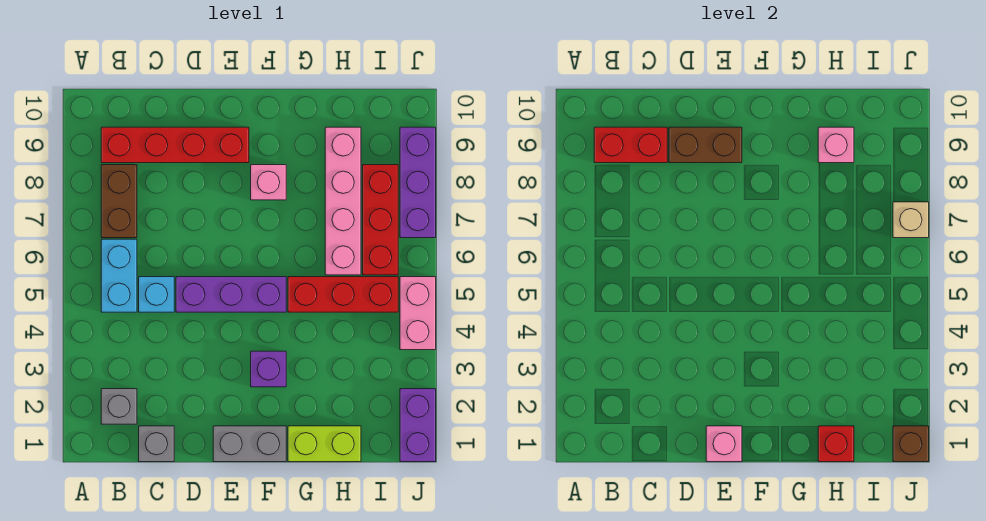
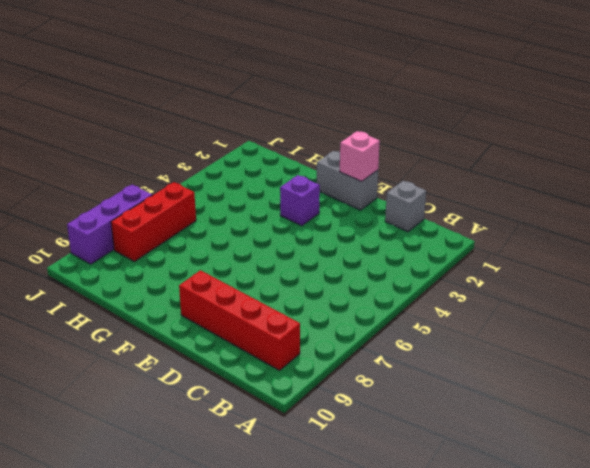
none -> grey brick B2 level 1
none -> cyan brick B5:B6 level 1
none -> brown brick B7:B8 level 1

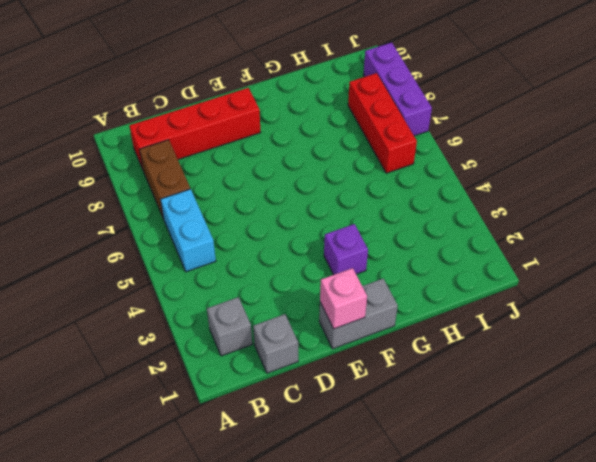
none -> cyan brick C5 level 1
none -> purple brick D5:F5 level 1
none -> pink brick F8 level 1

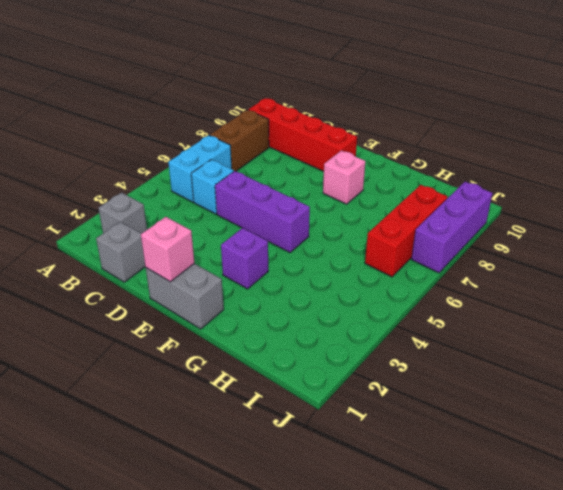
none -> lime brick G1:H1 level 1
none -> red brick G5:I5 level 1
none -> pink brick H6:H9 level 1

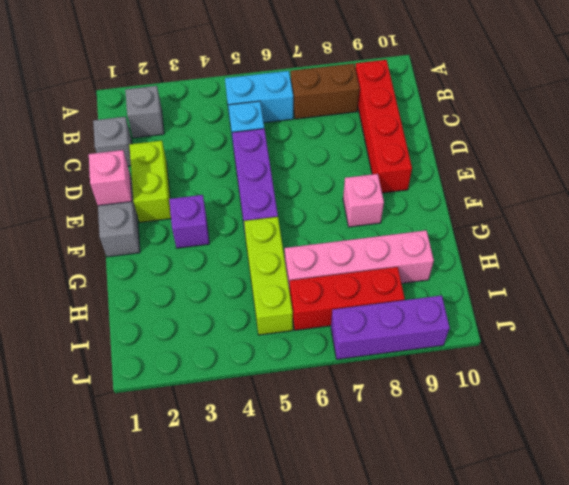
lime brick D2:E2 level 1 -> lime brick G1:H1 level 1
lime brick G5:I5 level 1 -> red brick G5:I5 level 1
none -> purple brick J1:J2 level 1
none -> pink brick J4:J5 level 1
none -> red brick B9:C9 level 2

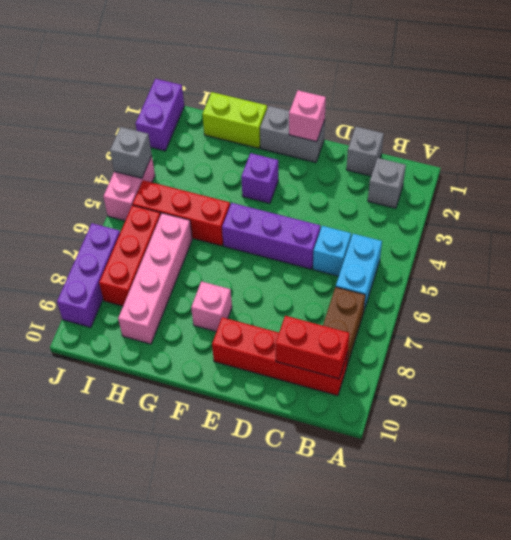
grey brick J4 level 2 -> none
none -> brown brick D9:E9 level 2
none -> red brick H1 level 2
none -> pink brick H9 level 2

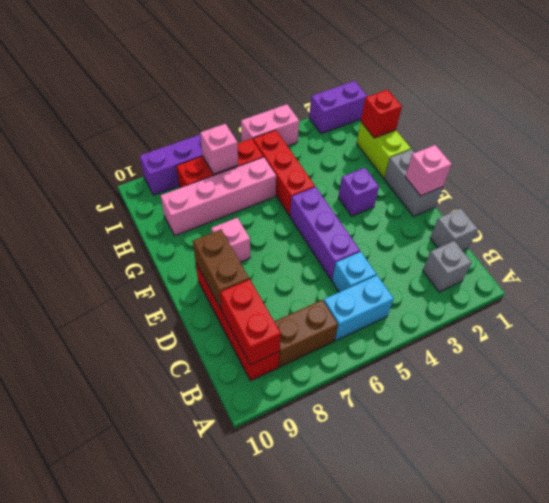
pink brick I7 level 2 -> pink brick H9 level 2
none -> brown brick J1 level 2
none -> tan brick J7 level 2

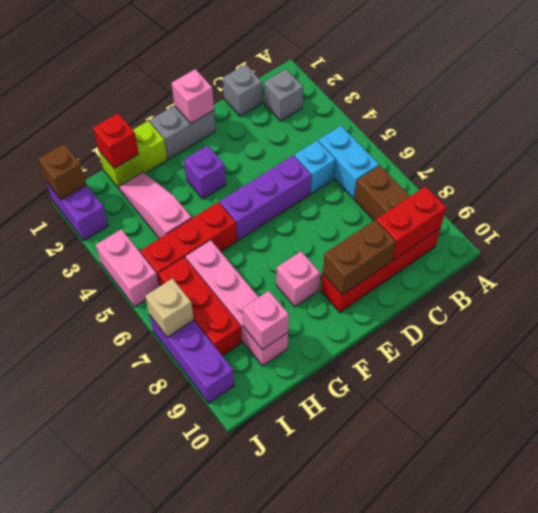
pink slope H2:H4 level 1 top 4 -> none

